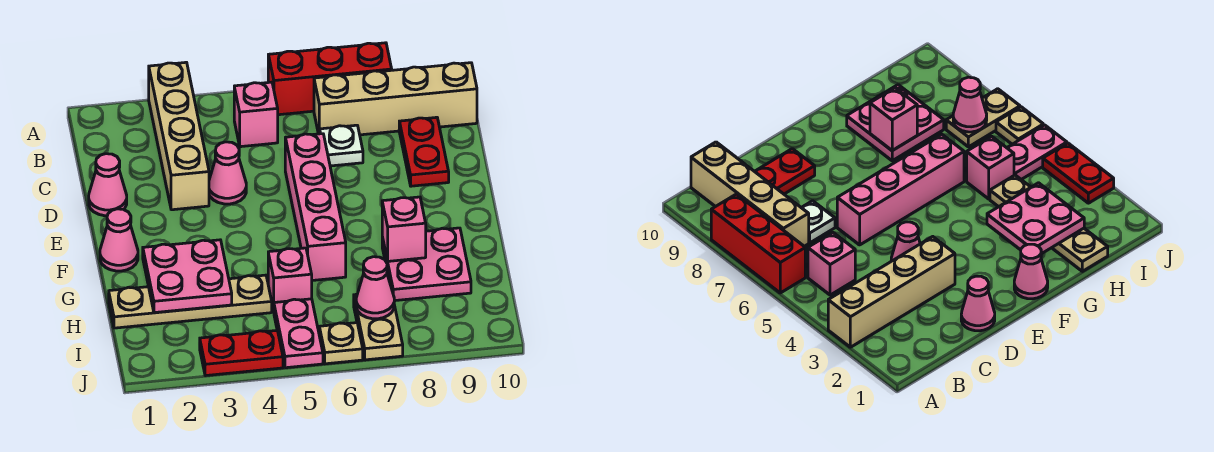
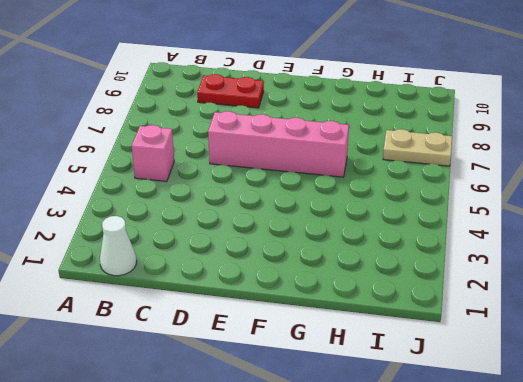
white cone B1 level 1 -> none
none -> tan brick A3:D3 level 1
none -> red brick A6:A8 level 1
none -> tan brick B7:B10 level 1

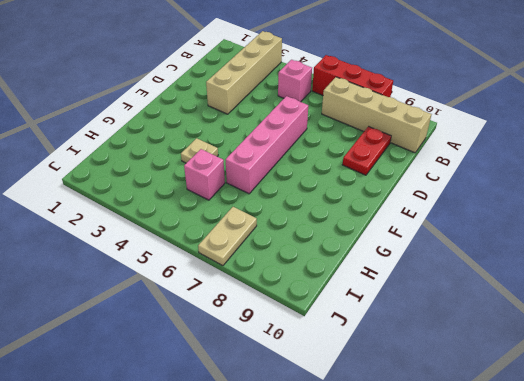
tan plate G4 level 1 -> tan plate J6 level 1
none -> white plate C7 level 1
none -> pink cone D1 level 1
none -> pink cone D4 level 1

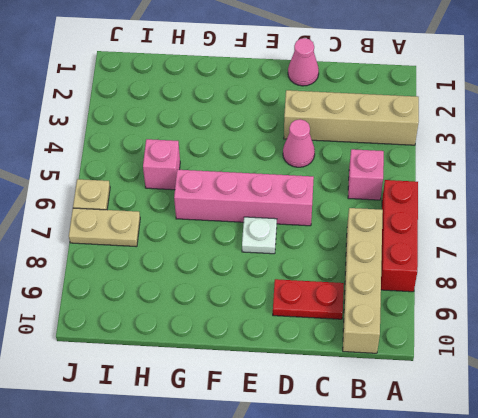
white plate E7 level 1 -> white plate C7 level 1
none -> pink cone F1 level 1
none -> pink plate G8:H9 level 1
none -> tan plate H1:H4 level 1

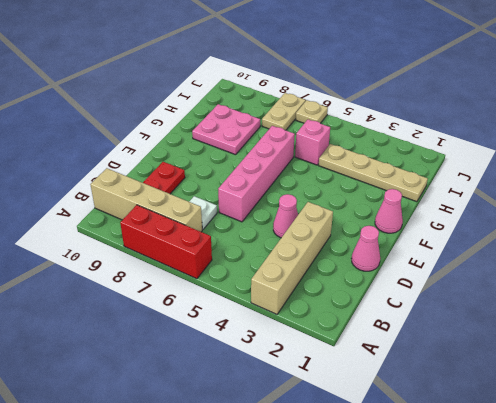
none -> pink brick B5 level 1
none -> pink plate I5:J5 level 1
none -> red plate J3:J4 level 1

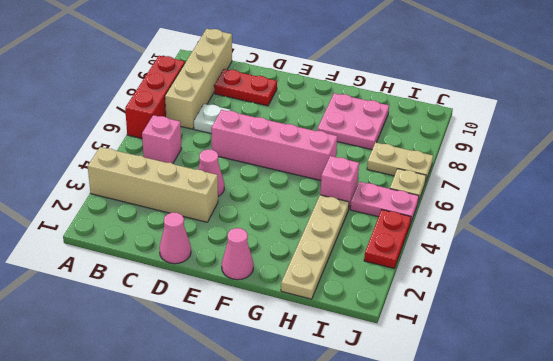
none -> pink plate G2:H3 level 2
none -> pink brick G8 level 2
none -> pink cone I7 level 2

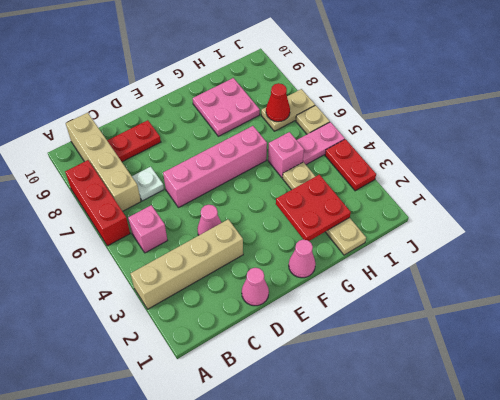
red plate G2:H3 level 2 -> pink plate G2:H3 level 2
red cone I7 level 2 -> pink cone I7 level 2
none -> pink brick G8 level 2

